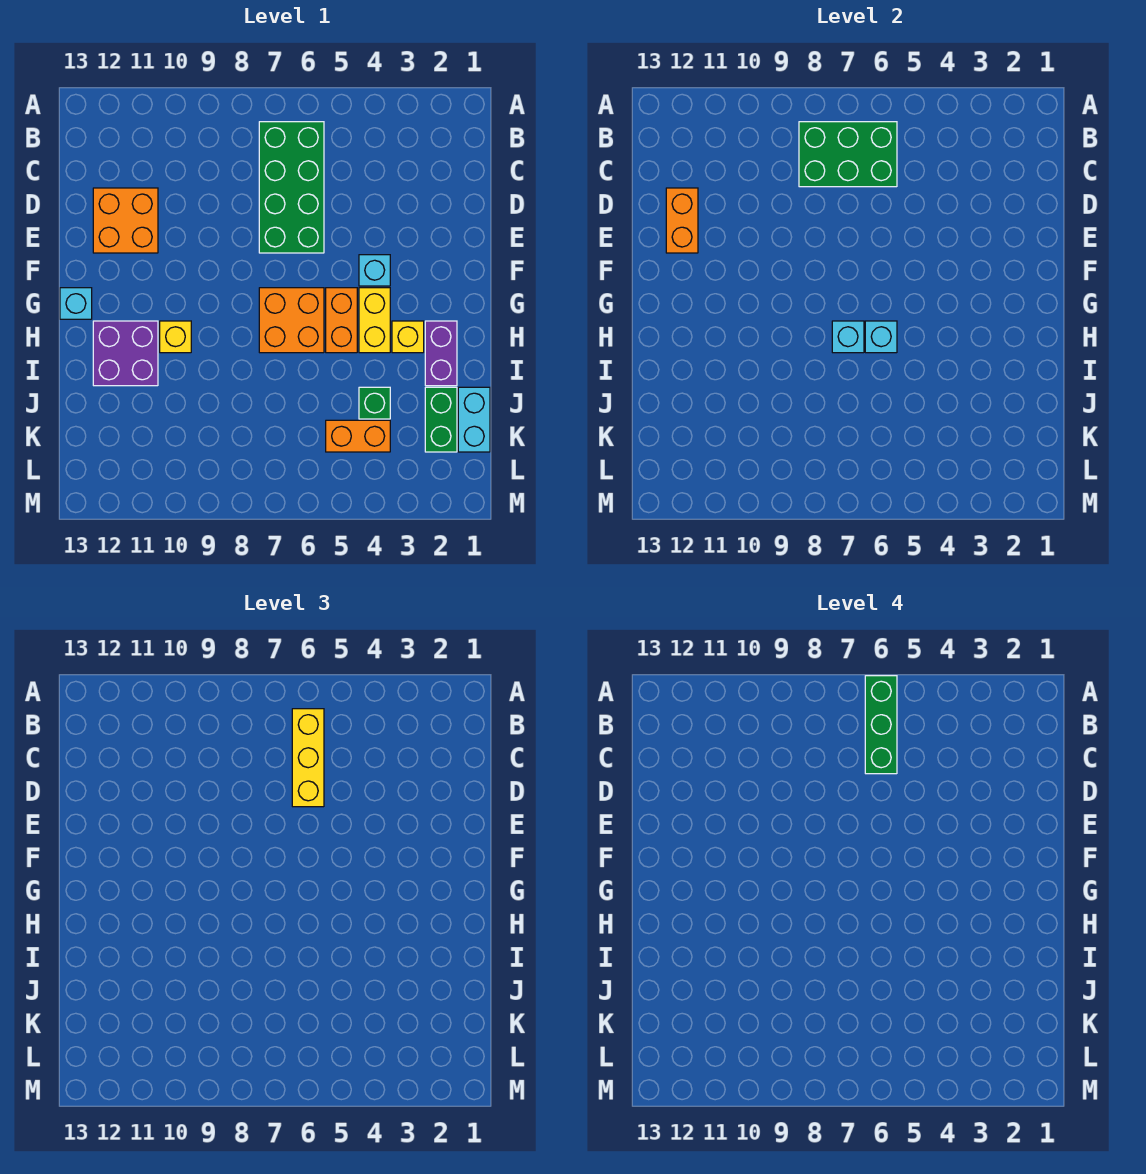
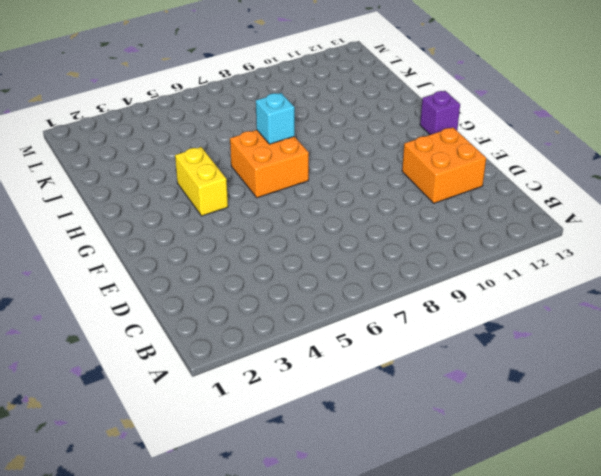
purple brick G13 level 1 -> cyan brick G13 level 1
none -> green brick B6:E7 level 1
none -> cyan brick F4 level 1
none -> orange brick G5:H5 level 1

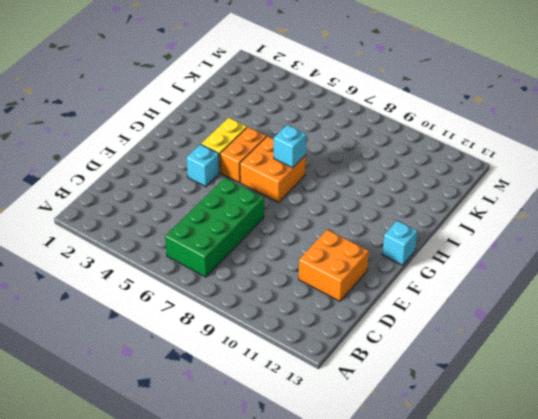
none -> purple brick H2:I2 level 1
none -> yellow brick H3 level 1
none -> yellow brick H10 level 1

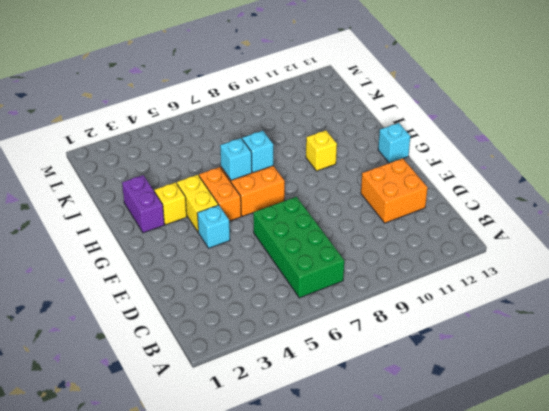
none -> purple brick H11:I12 level 1
none -> cyan brick J1:K1 level 1
none -> green brick J2:K2 level 1

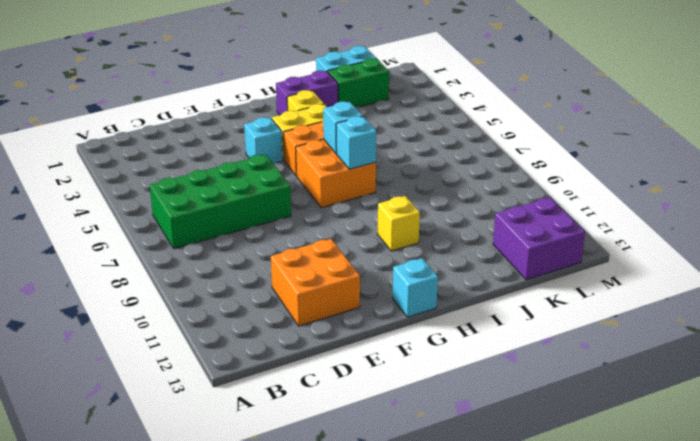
purple brick K12:L13 level 1 -> purple brick H11:I12 level 1
none -> green brick J4 level 1
none -> orange brick K4:K5 level 1
none -> green brick B6:C8 level 2

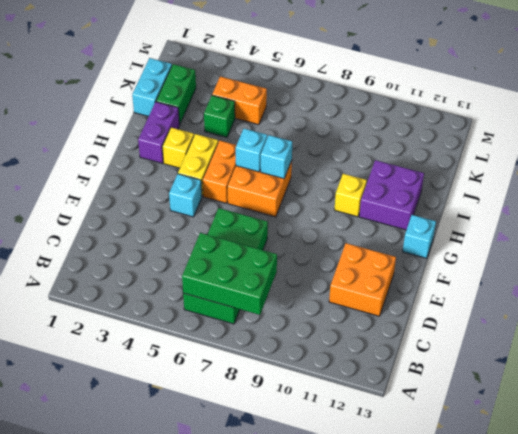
none -> orange brick D12:E12 level 2
none -> yellow brick B6:D6 level 3
none -> green brick A6:C6 level 4

